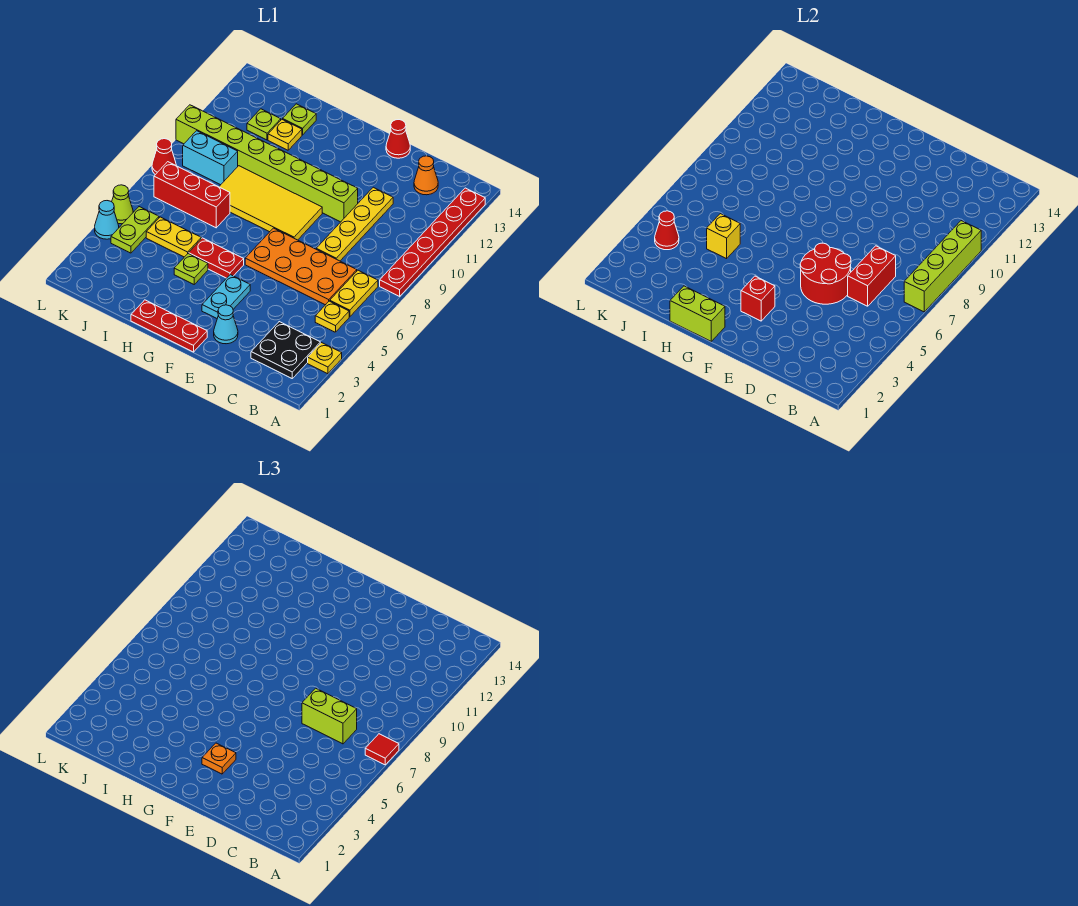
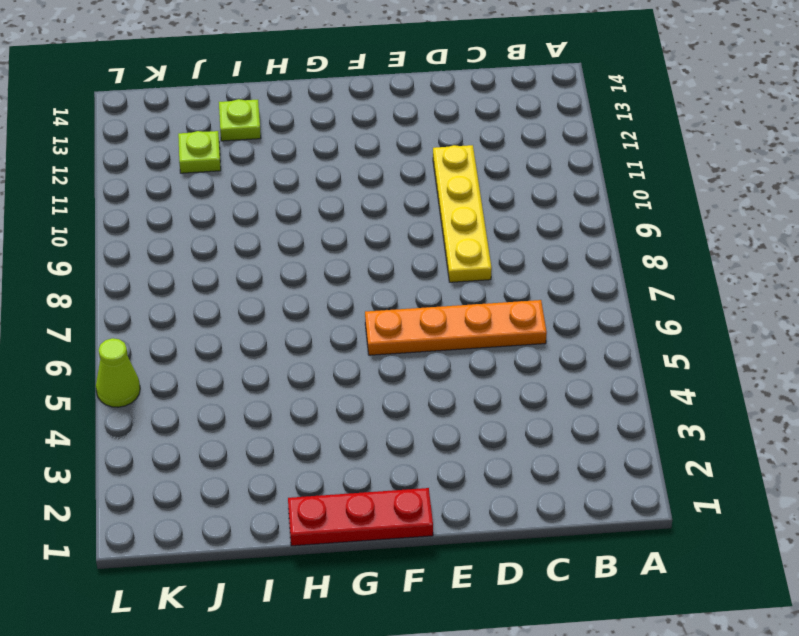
orange plate C6:F6 level 1 -> orange plate C6:F7 level 1
none -> yellow plate A3 level 1
none -> red plate A8:A13 level 1
none -> black plate B2:C3 level 1
none -> yellow plate B5 level 1

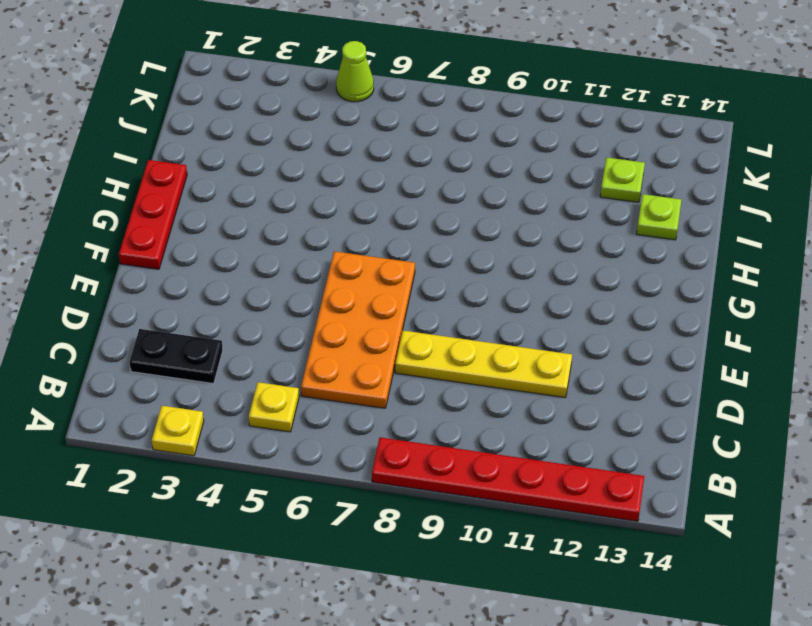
black plate C2:C3 level 1 -> black plate B2:C3 level 1
none -> yellow plate B6:B7 level 1
none -> orange cone C13 level 1
none -> cyan cone E2 level 1
none -> lime brick E10:L10 level 1

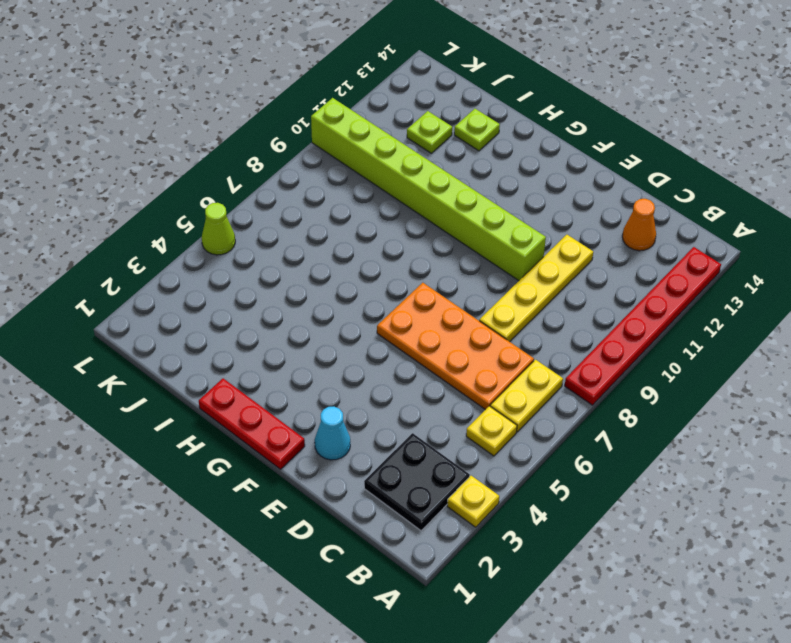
none -> red cone E14 level 1
none -> cyan plate F3:F4 level 1
none -> yellow tile F8:I9 level 1
none -> red plate G5:H5 level 1

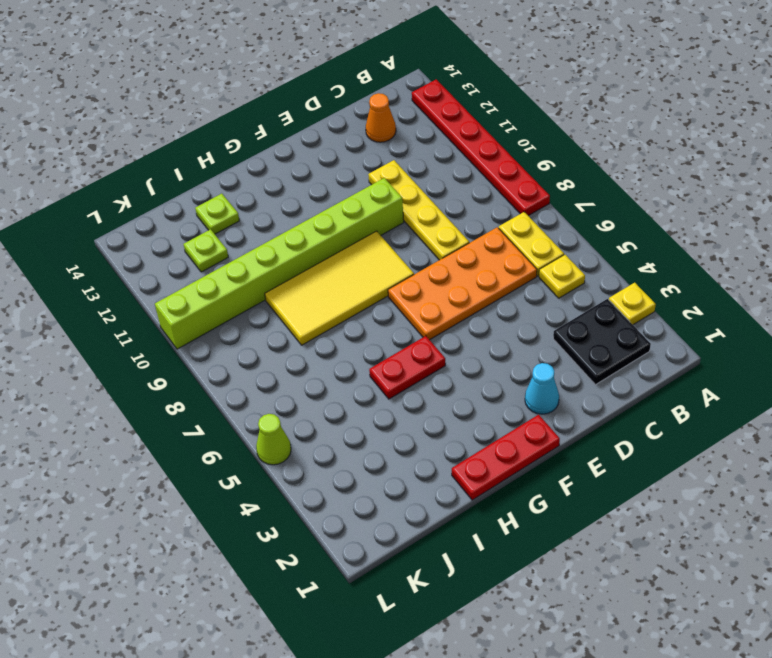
none -> red cone E14 level 1
none -> cyan plate F3:F4 level 1
none -> lime plate H4 level 1
none -> yellow plate I5:J5 level 1

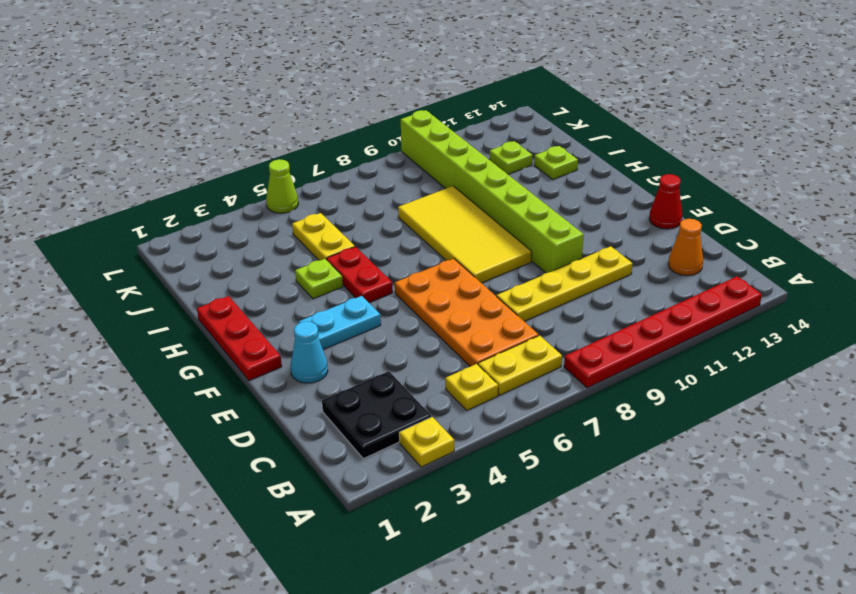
none -> red brick I7:K7 level 1
none -> yellow plate I12 level 1
none -> cyan brick J9:K9 level 1
none -> lime plate K4:K5 level 1

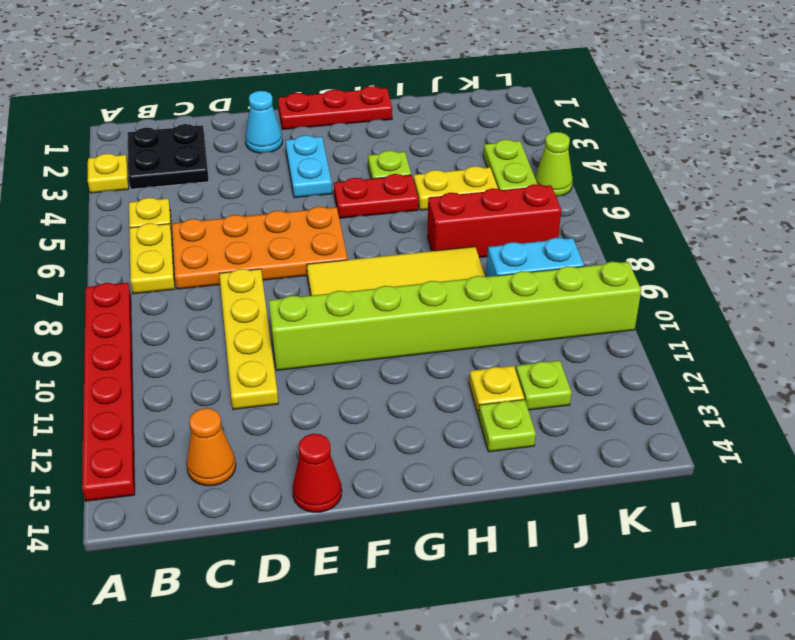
none -> cyan cone L4 level 1
none -> red cone L8 level 1
none -> lime brick A7:A10 level 2
none -> red brick C6:C7 level 2

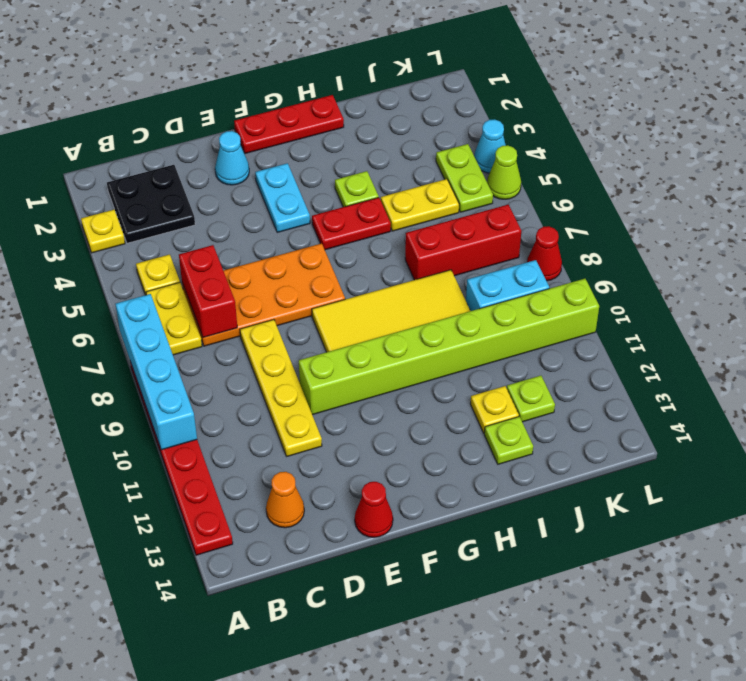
cyan brick A7:A10 level 2 -> lime brick A7:A10 level 2
none -> red round brick D5:E6 level 2
none -> red brick F3 level 2
none -> lime brick G1:H1 level 2
none -> yellow brick I5 level 2

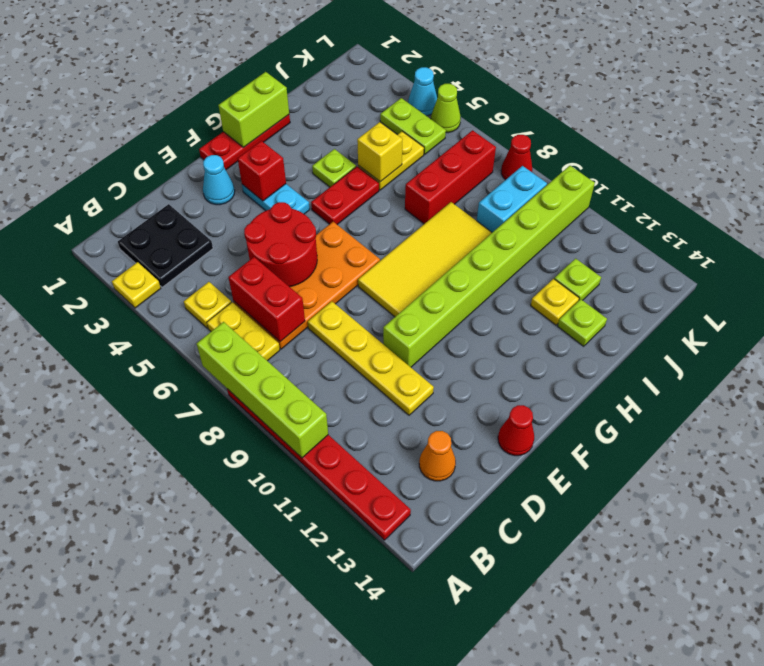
none -> red cone K4 level 2
none -> red tile A7 level 3
none -> lime brick C7:D7 level 3
none -> orange plate F3 level 3

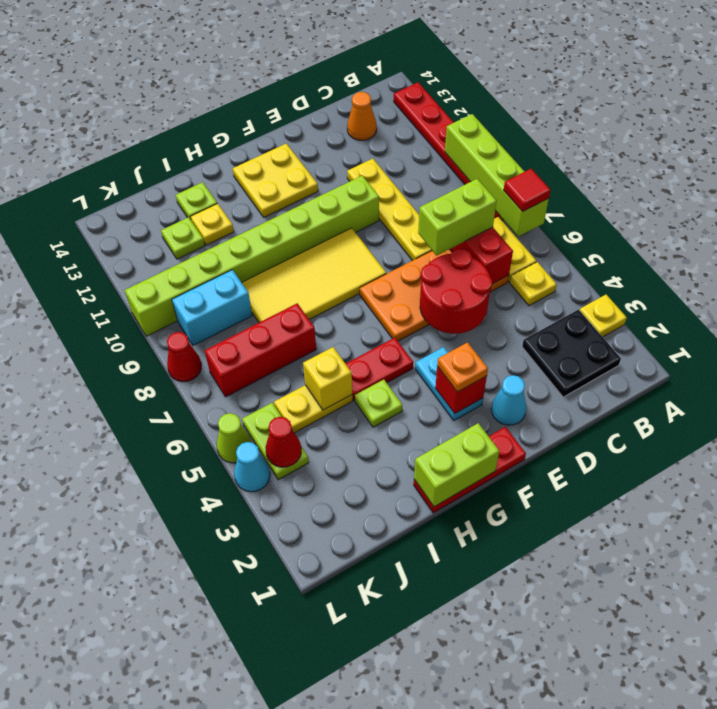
yellow plate F12:G13 level 1 -> none
none -> red cone E14 level 1

